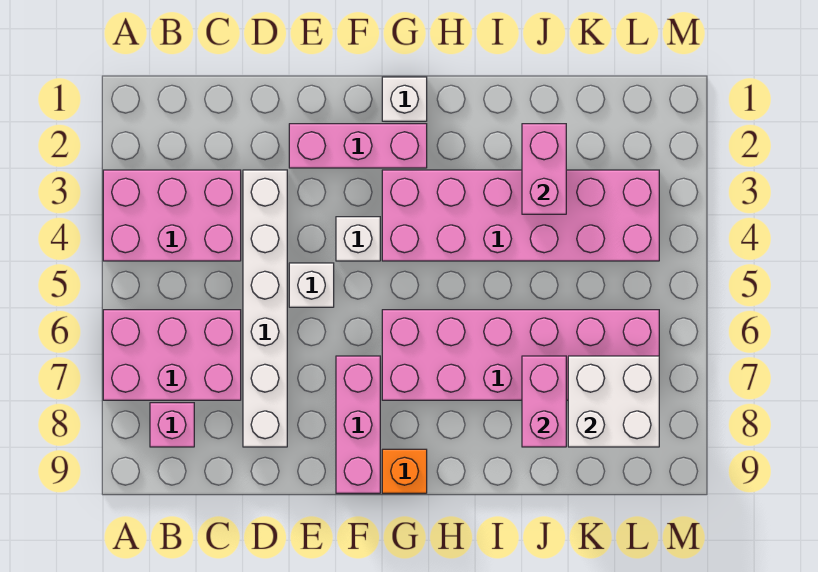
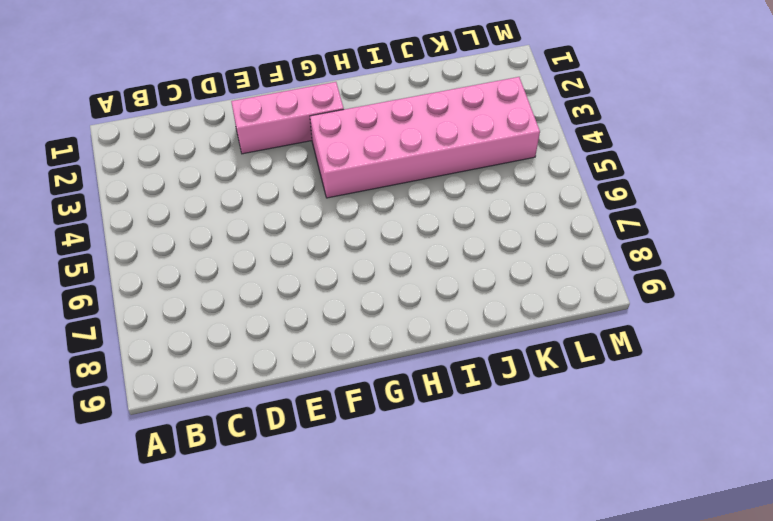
none -> pink brick A3:C4 level 1
none -> pink brick A6:C7 level 1
none -> pink brick B8 level 1

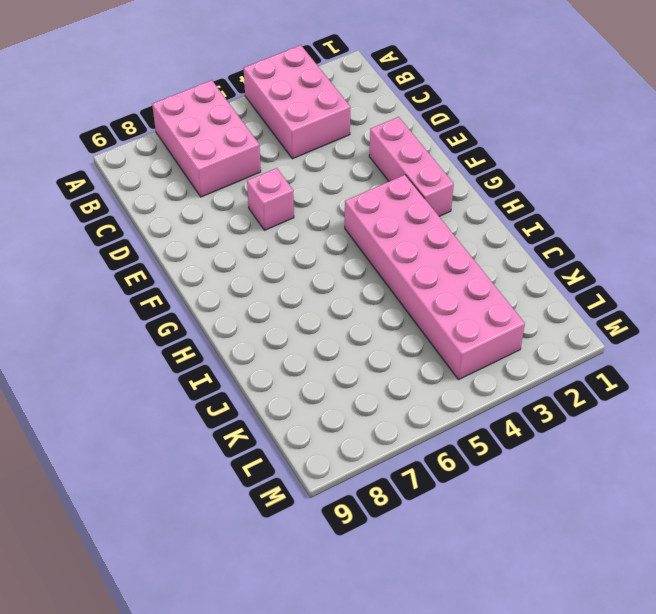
pink brick E6 level 1 -> pink brick B8 level 1
none -> white brick D3:D8 level 1
none -> white brick E5 level 1
none -> white brick F4 level 1

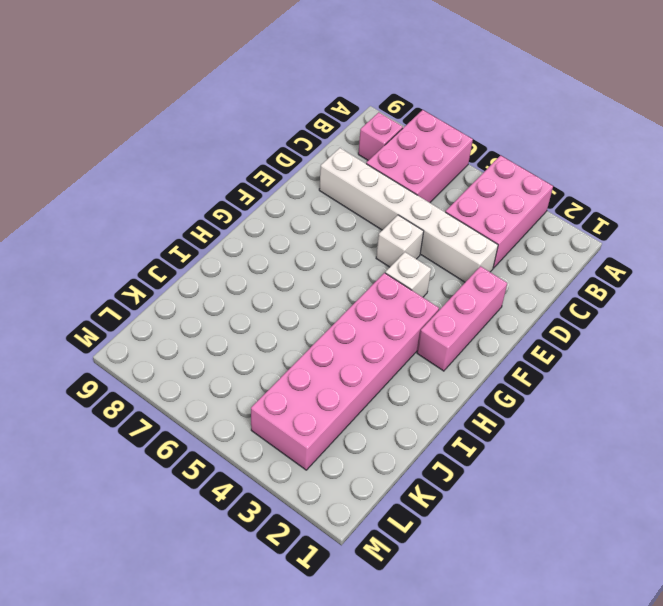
none -> pink brick F7:F9 level 1
none -> white brick G1 level 1
none -> pink brick G6:L7 level 1

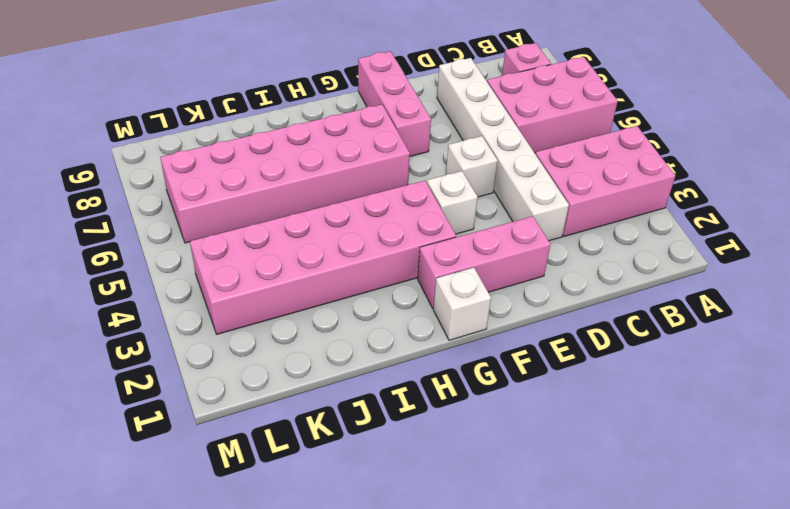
none -> orange brick G9 level 1
none -> pink brick J2:J3 level 2
none -> pink brick J7:J8 level 2

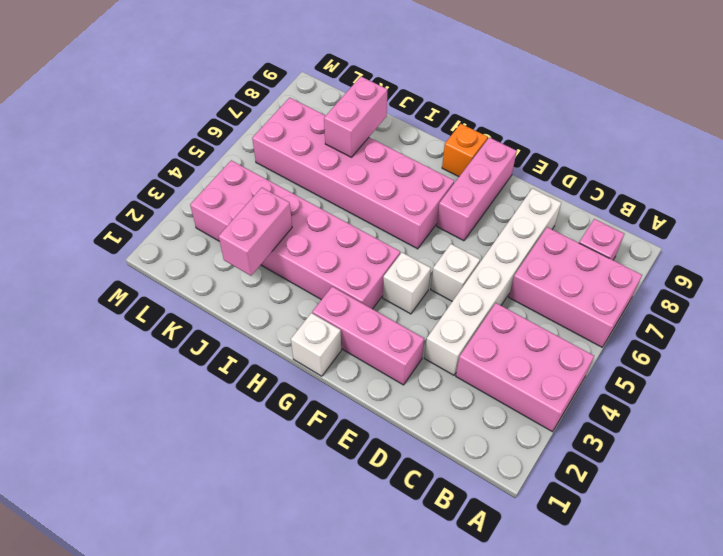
none -> white brick K7:L8 level 2

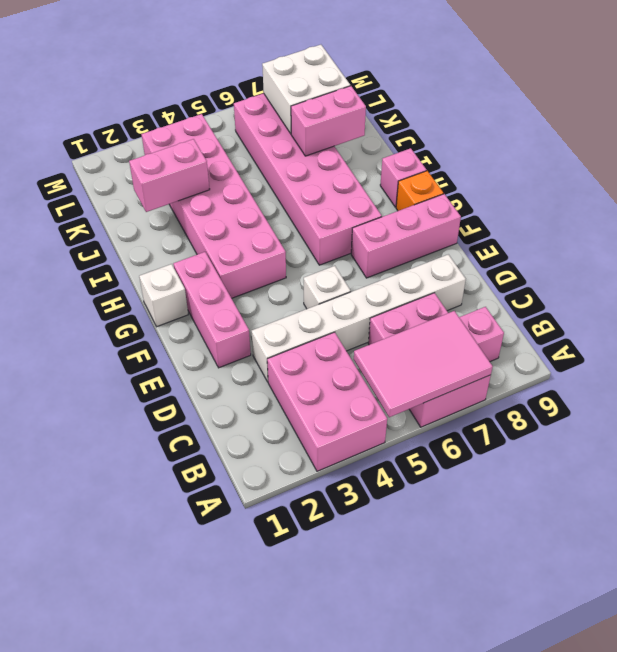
pink tile A5:B7 level 2 -> none
pink brick H9 level 1 -> none
none -> white brick F4 level 1

